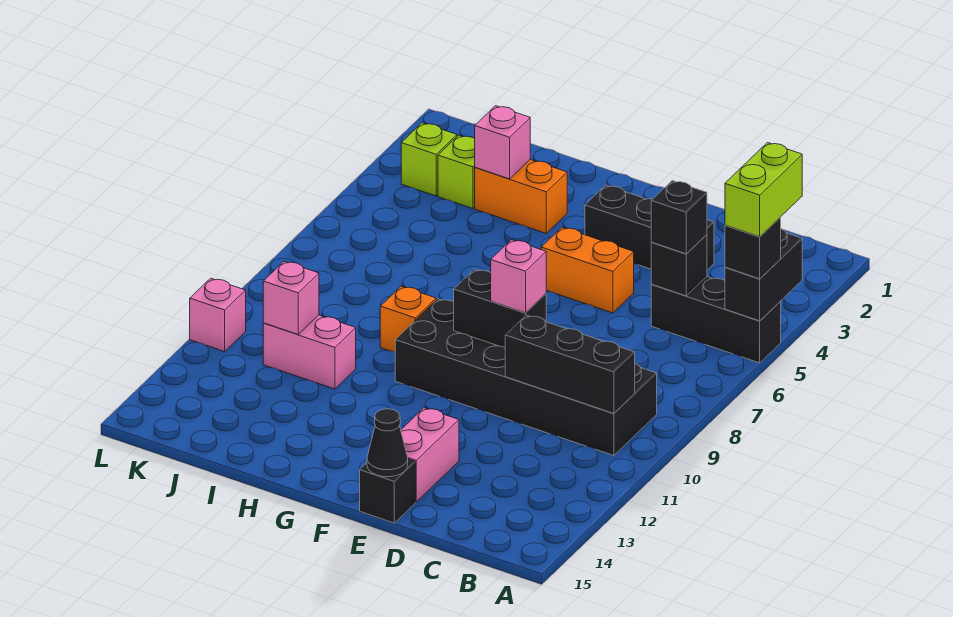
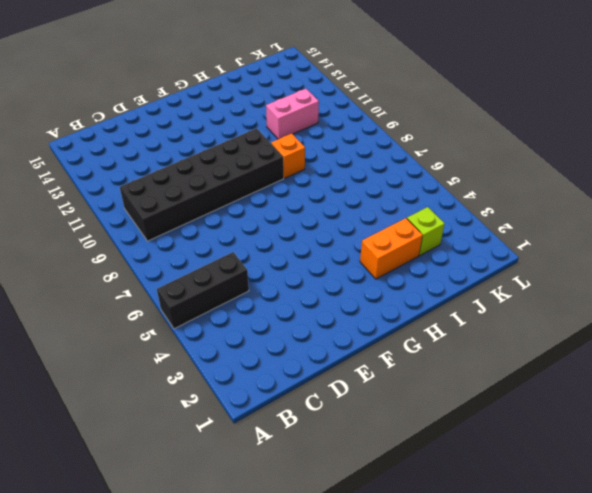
none -> black brick D3:F3 level 1
none -> orange brick E5:F5 level 1
none -> pink brick E13:E14 level 1

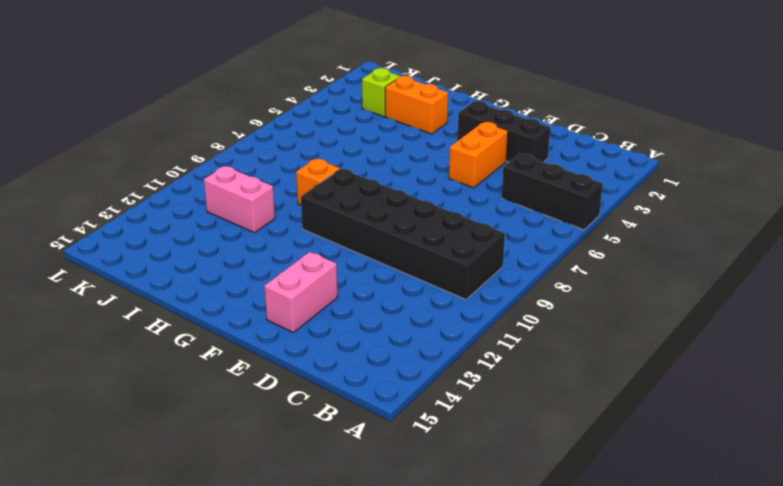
orange brick E4:E5 level 1 -> orange brick E5:F5 level 1
none -> black brick E15 level 1
none -> lime brick K3 level 1
none -> pink brick L11 level 1

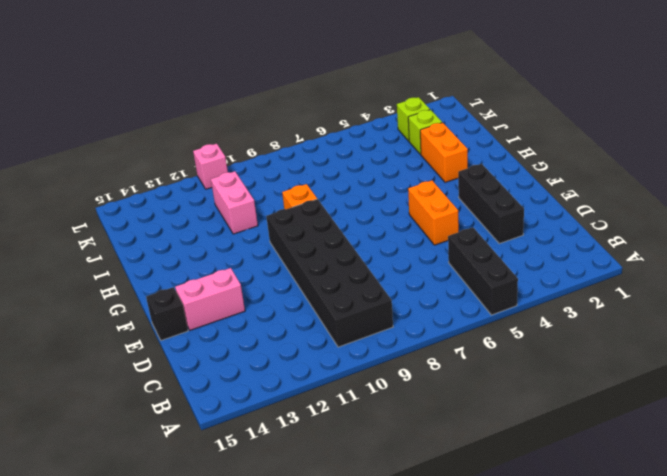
none -> black brick A4:A5 level 2
none -> black brick B10:D10 level 2
none -> black brick C5 level 2

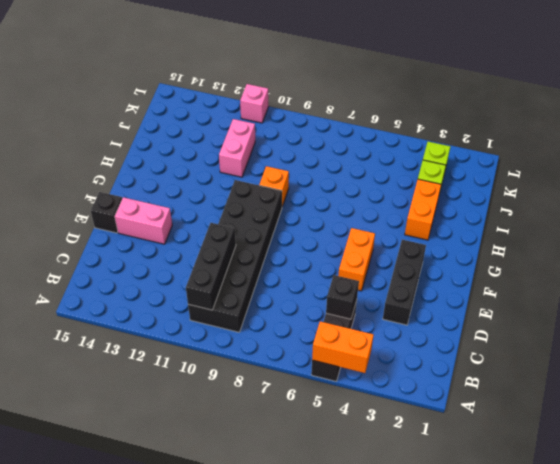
orange brick A4:A5 level 2 -> black brick A4:A5 level 2
none -> black brick E9:F9 level 2
none -> black cone E15 level 2
none -> pink brick I3 level 2

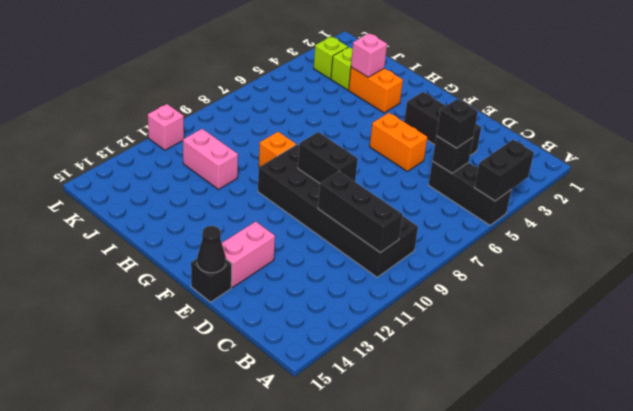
none -> pink brick J11 level 2
none -> black brick A5 level 3
none -> pink brick E9 level 3

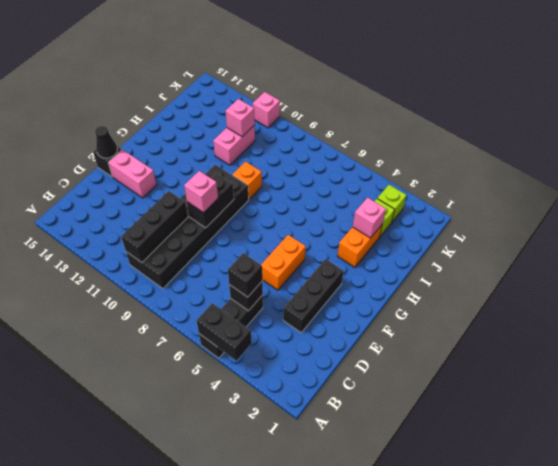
none -> black brick A5 level 3
none -> lime brick A4:A5 level 4

